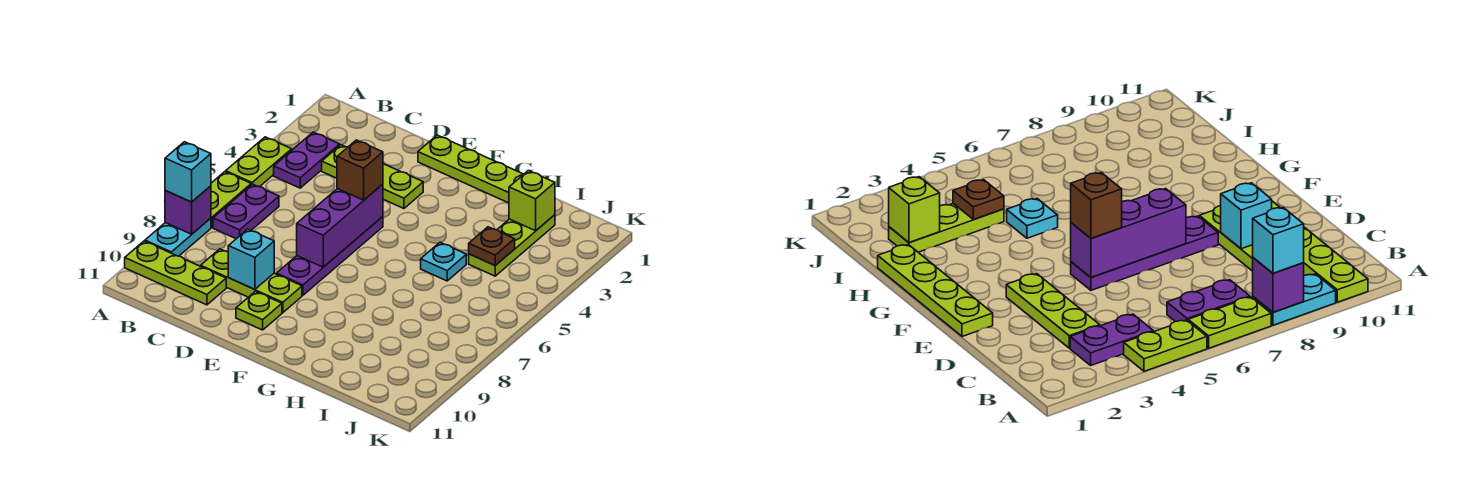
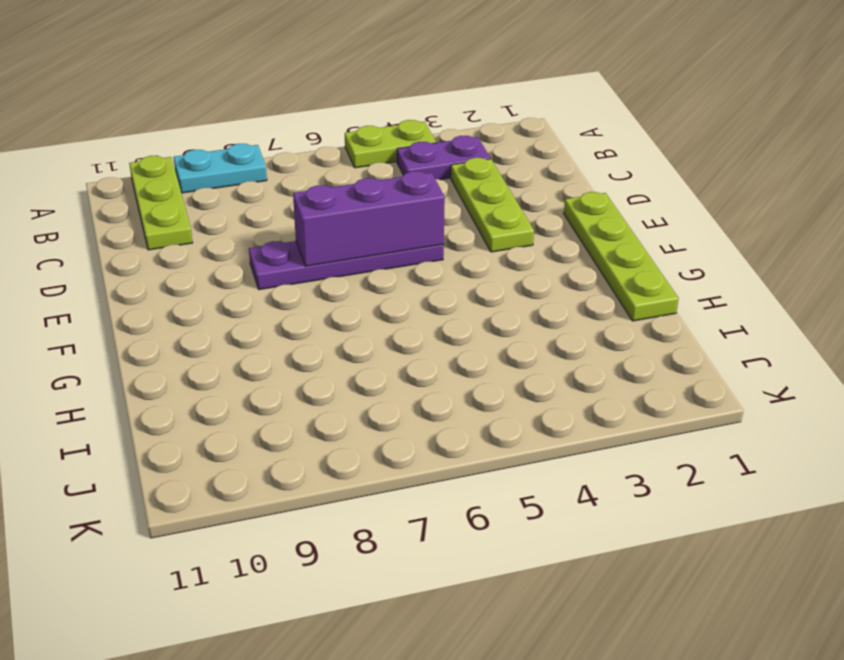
none -> lime plate A6:A7 level 1
none -> purple plate B6:B7 level 1
none -> lime plate C9:E9 level 1

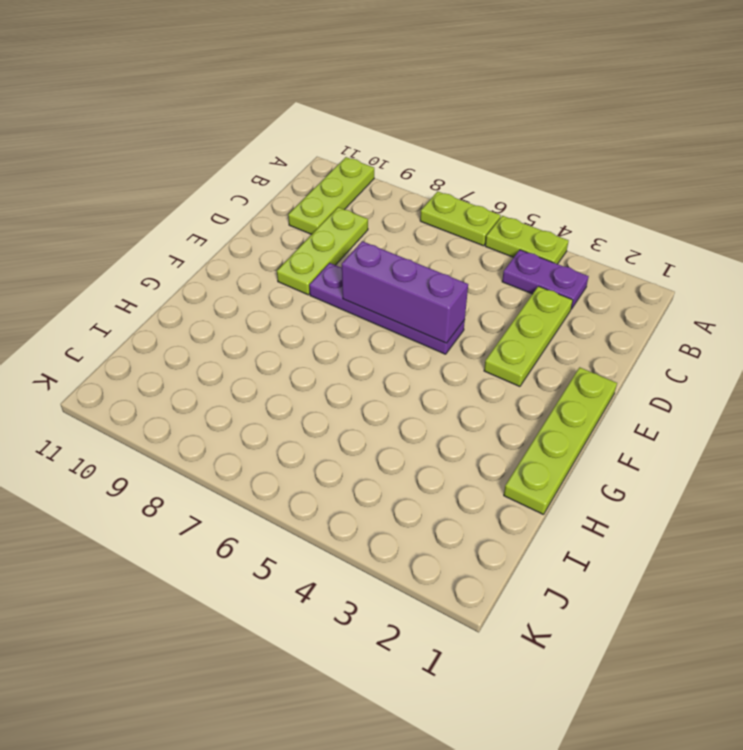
none -> cyan plate A8:A9 level 1
none -> purple plate B6:B7 level 1
none -> lime plate E10 level 1

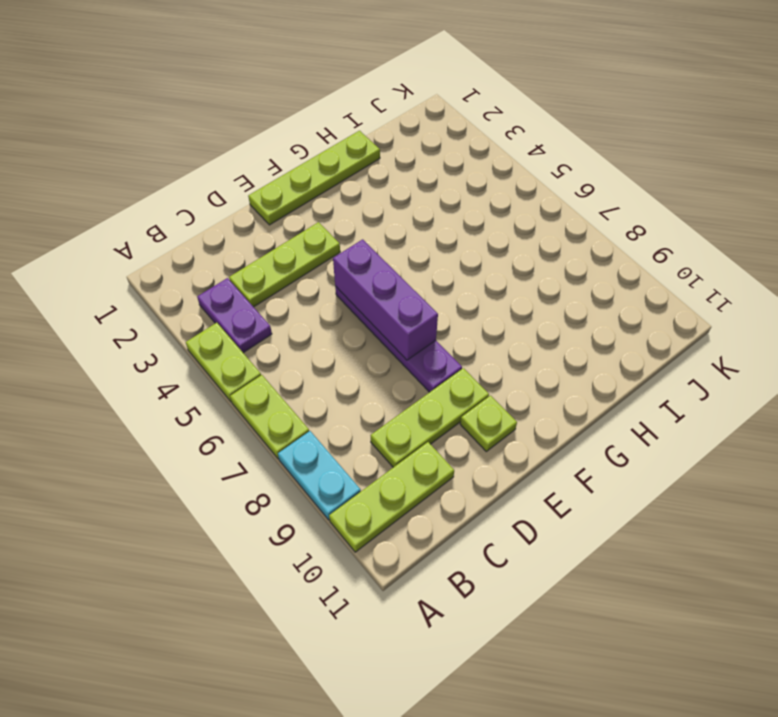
none -> purple plate B6:B7 level 1
none -> cyan plate H5 level 1
none -> lime plate I2:I4 level 1

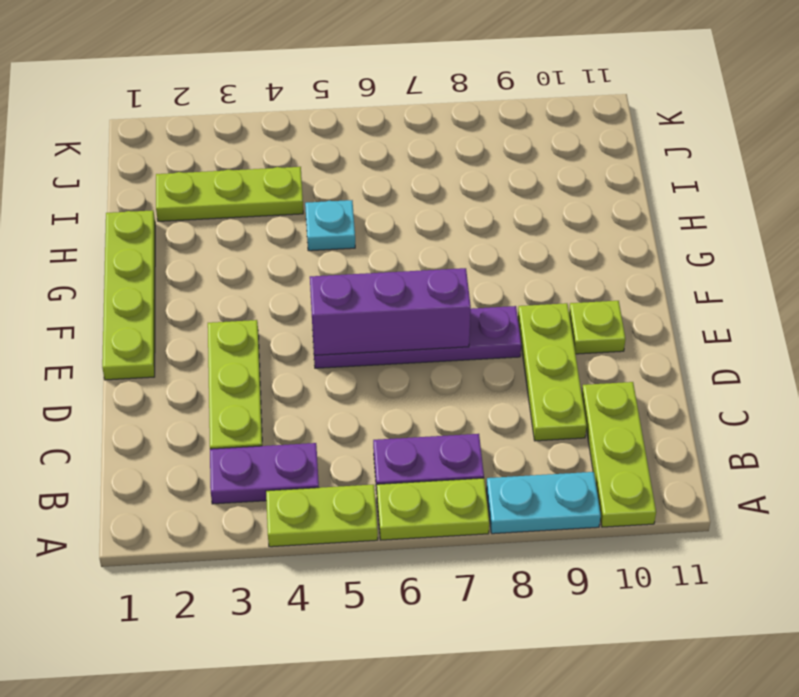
none -> purple brick A8 level 2
none -> cyan brick D9 level 2
none -> lime brick I2 level 2

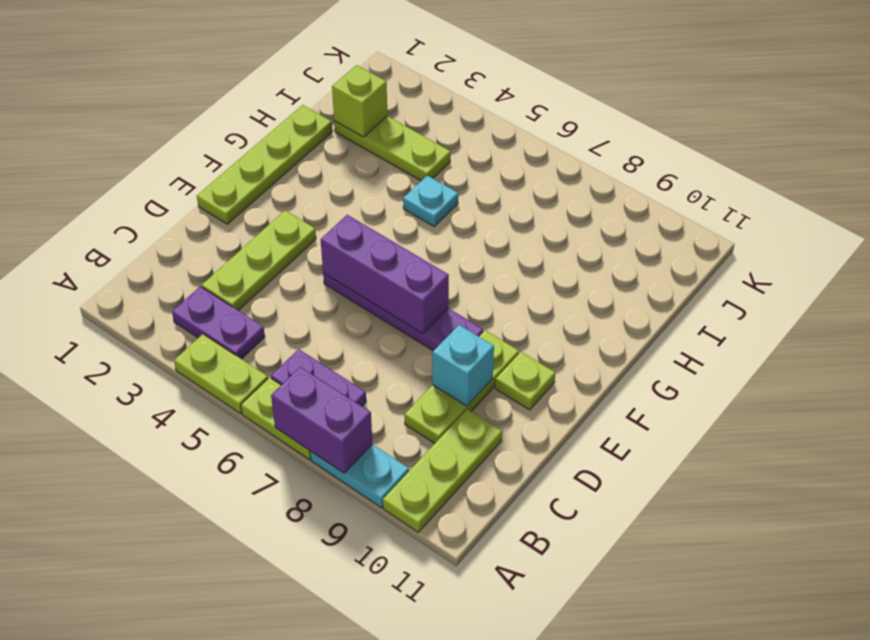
purple brick A7:A8 level 2 -> purple brick A8 level 2
none -> brown plate I4 level 2
none -> cyan brick A8 level 3
none -> brown brick E5 level 3

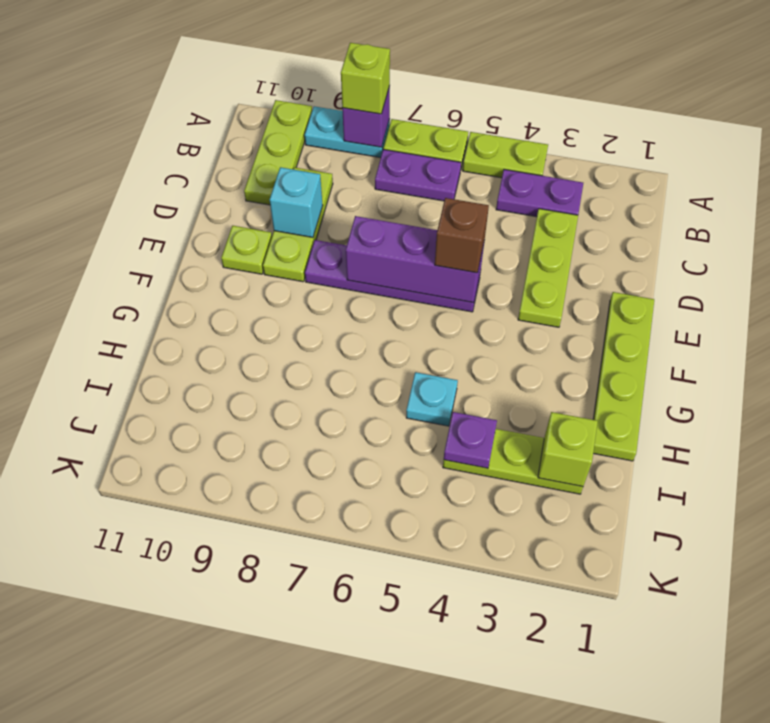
lime brick A8 level 3 -> cyan brick A8 level 3
purple plate I4 level 2 -> brown plate I4 level 2

